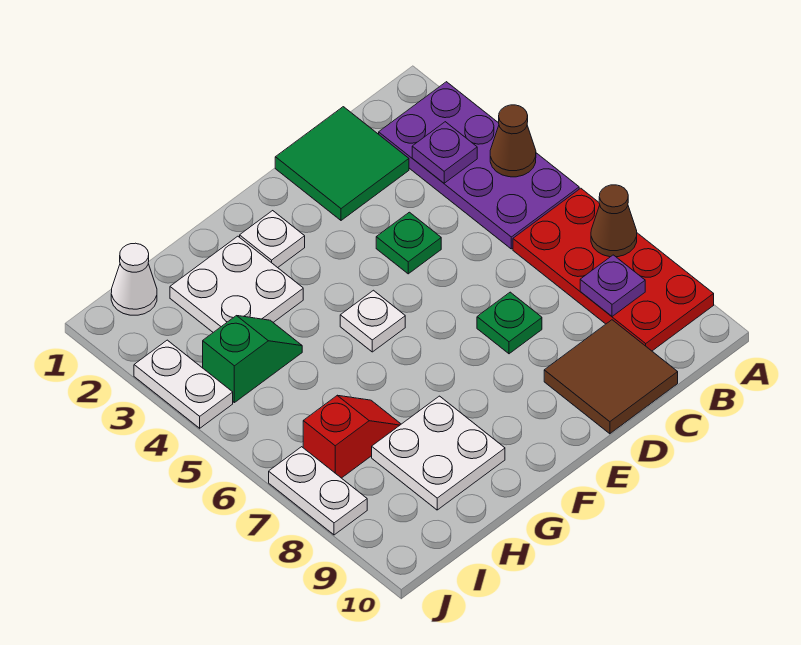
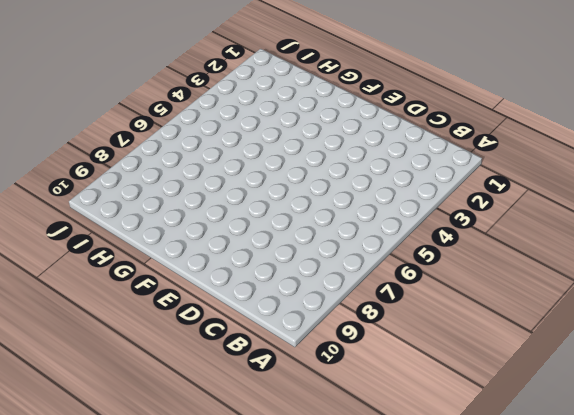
none -> purple plate A2:B5 level 1
none -> red plate A6:B9 level 1
none -> green tile C1:D2 level 1

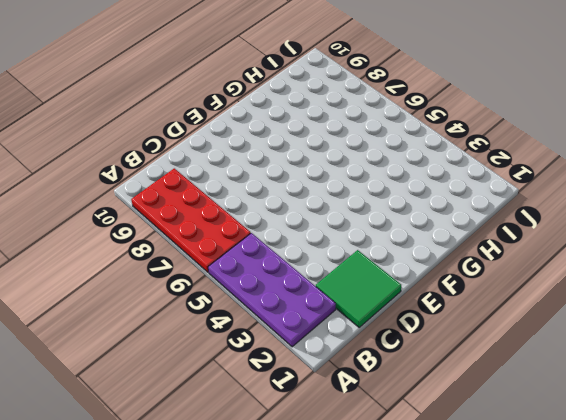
none -> brown tile C9:D10 level 1
none -> green plate D4 level 1
none -> green plate D7 level 1

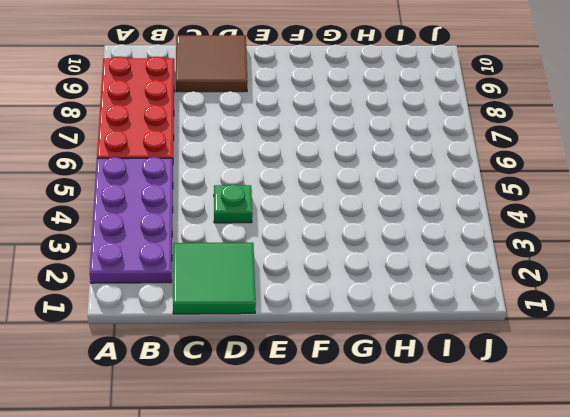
none -> green plate D7 level 1
none -> white plate F2 level 1
none -> white plate F5 level 1

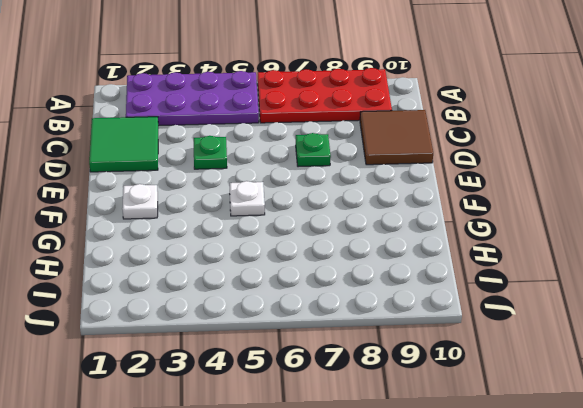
none -> white plate G2:H3 level 1
none -> white plate G8:H9 level 1
none -> green slope H4:I4 level 1 top I

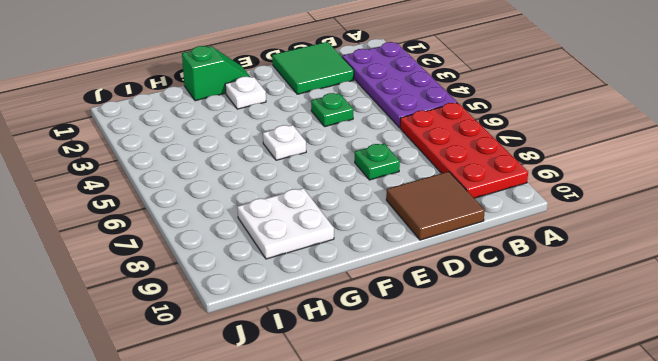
green slope F1:G1 level 1 top G -> green slope H4:I4 level 1 top I
none -> white plate G2:H3 level 1
none -> red slope H7:I7 level 1 top I
none -> white cone I1 level 1

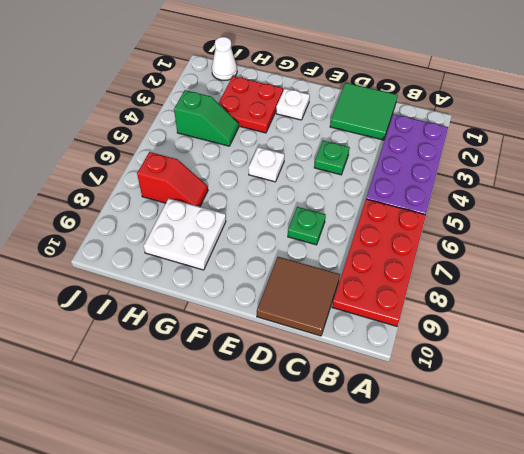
red plate G2:H3 level 1 -> white plate G2:H3 level 1
none -> white plate J3:J4 level 1
none -> white plate J7:J8 level 1
none -> brown cone A4 level 2

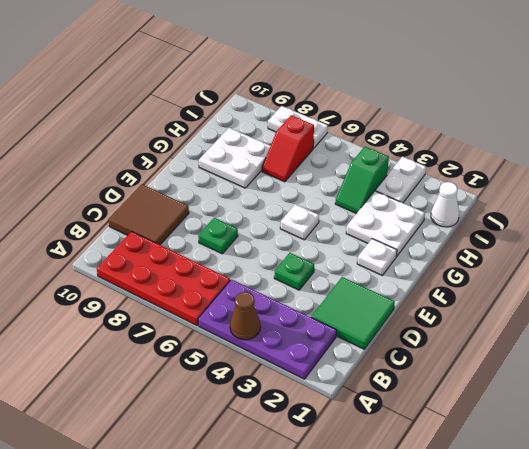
white plate I3:J3 level 1 -> white plate J3:J4 level 1
none -> brown cone A7 level 2
none -> purple plate B3 level 2
none -> purple plate B8 level 2

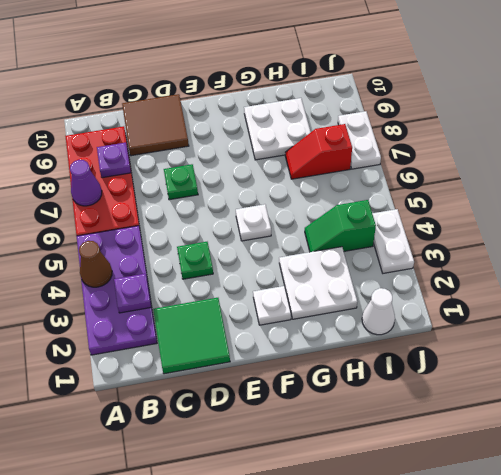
purple cone A7 level 2 -> brown cone A7 level 2

